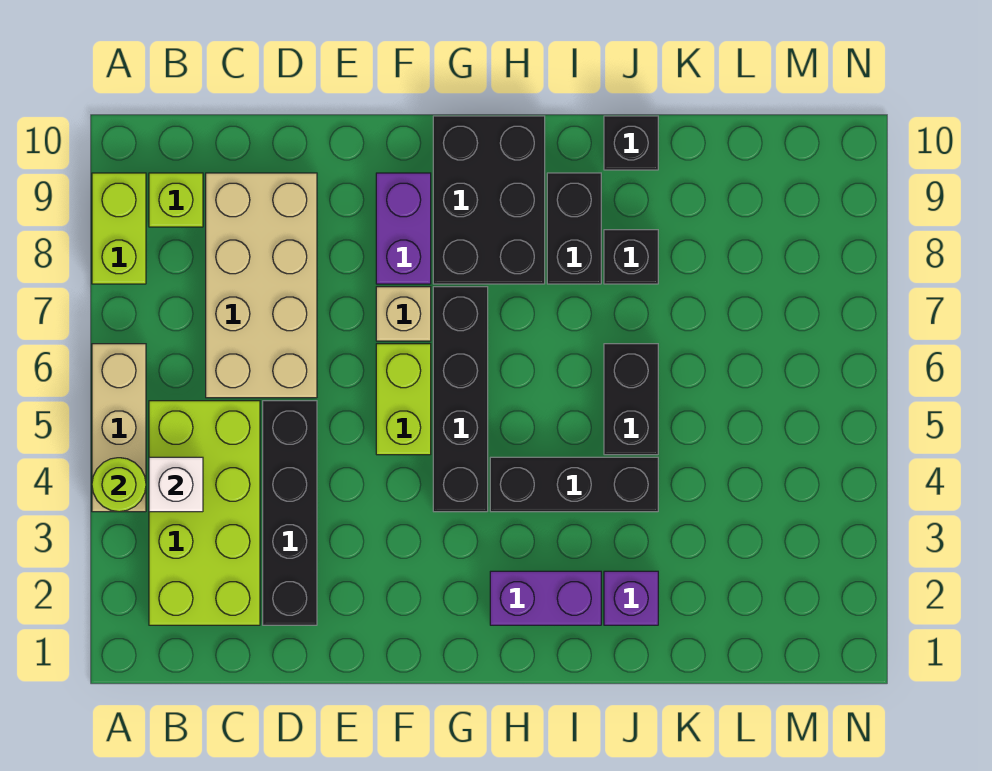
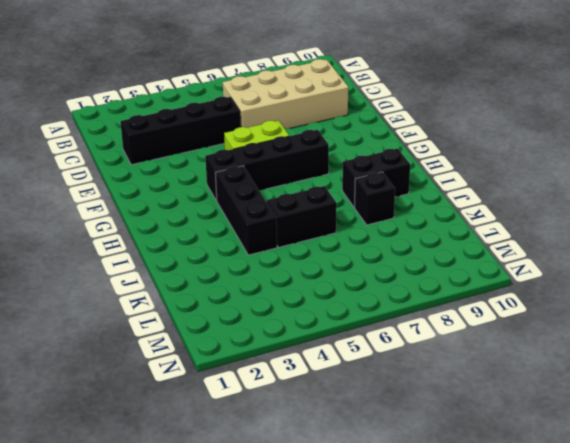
none -> tan brick A4:A6 level 1
none -> lime brick A8:A9 level 1
none -> lime brick B2:C5 level 1

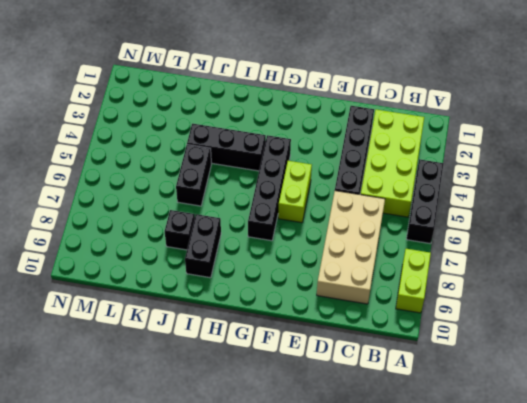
black brick A4:A6 level 1 -> tan brick A4:A6 level 1
none -> lime brick B9 level 1
none -> tan brick F7 level 1
none -> purple brick F8:F9 level 1

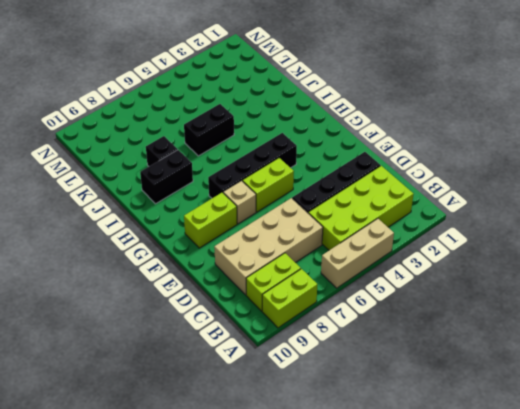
lime brick B8:B9 level 1 -> lime brick B9 level 1
lime brick F8:F9 level 1 -> purple brick F8:F9 level 1
none -> black brick G8:H10 level 1
none -> purple brick H2:I2 level 1
none -> black brick H4:J4 level 1

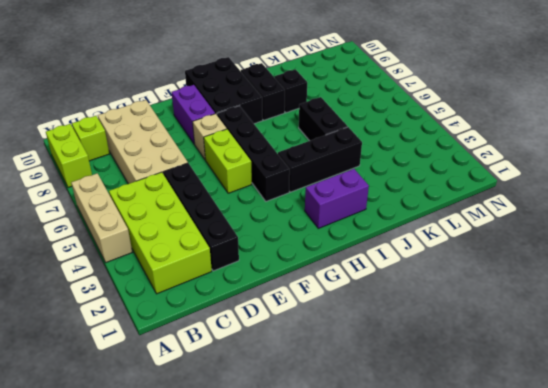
none -> purple brick J2 level 1
none -> black brick J10 level 1
none -> lime round brick A4 level 2

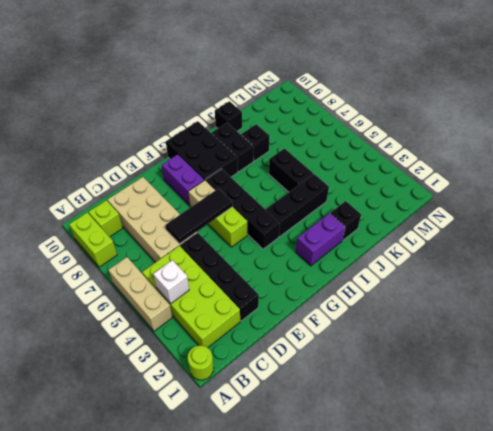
lime round brick A1 level 1 -> lime round brick A4 level 2
black tile D6:F6 level 2 -> none
black brick J2 level 1 -> purple brick J2 level 1

